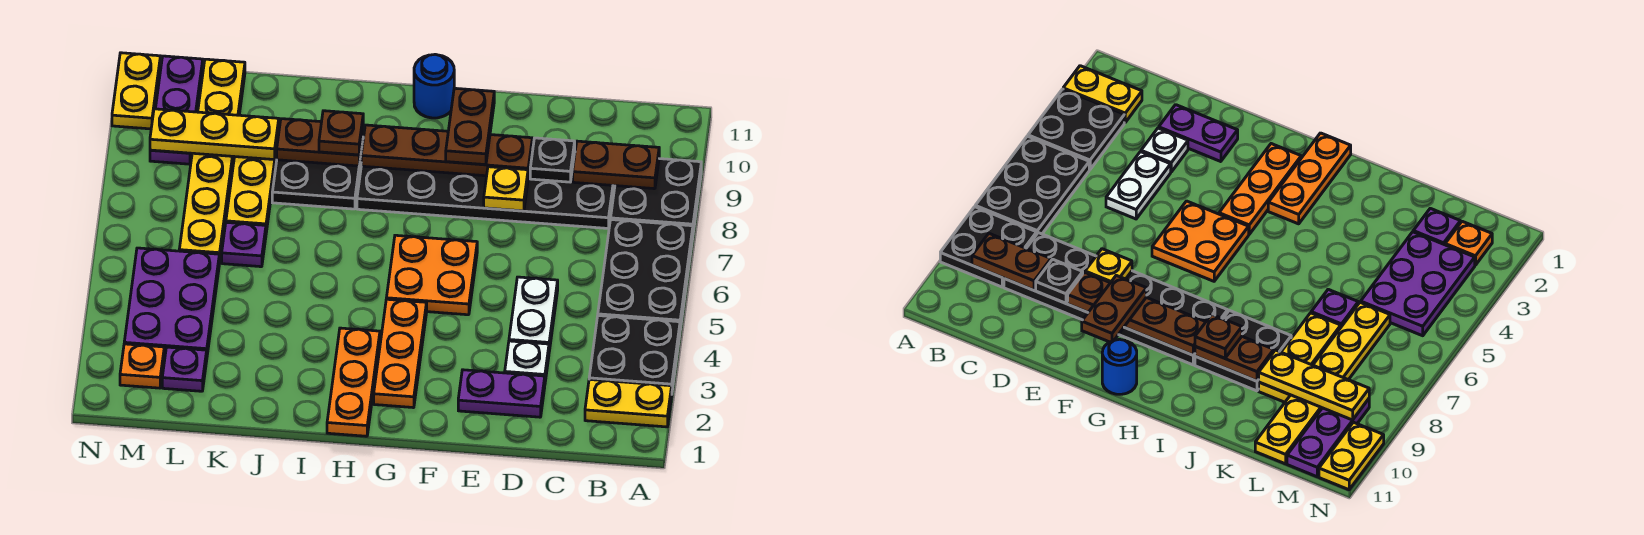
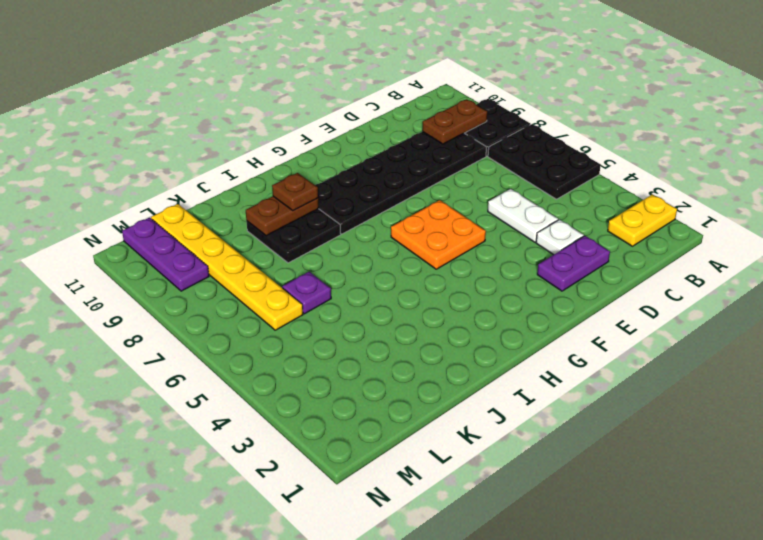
none -> black plate A3:B4 level 1
none -> orange plate G2:G4 level 1
none -> blue round brick G11 level 1

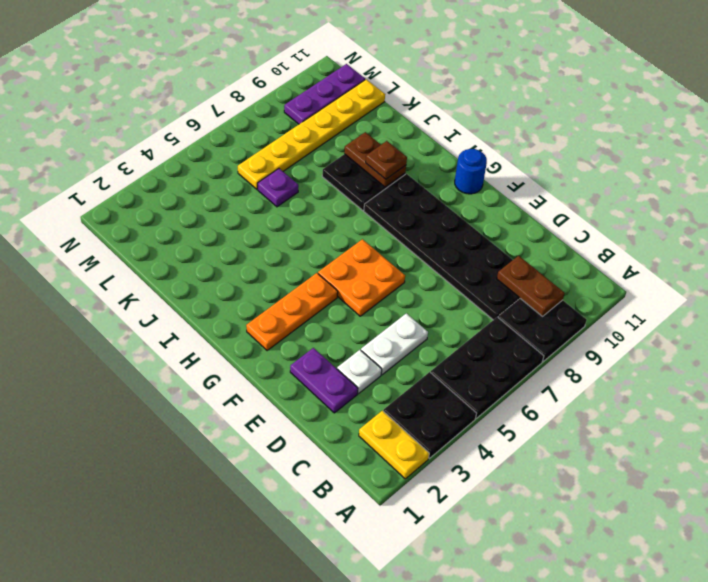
none -> orange plate H1:H3 level 1
none -> yellow plate K7:K9 level 1
none -> purple plate L2 level 1

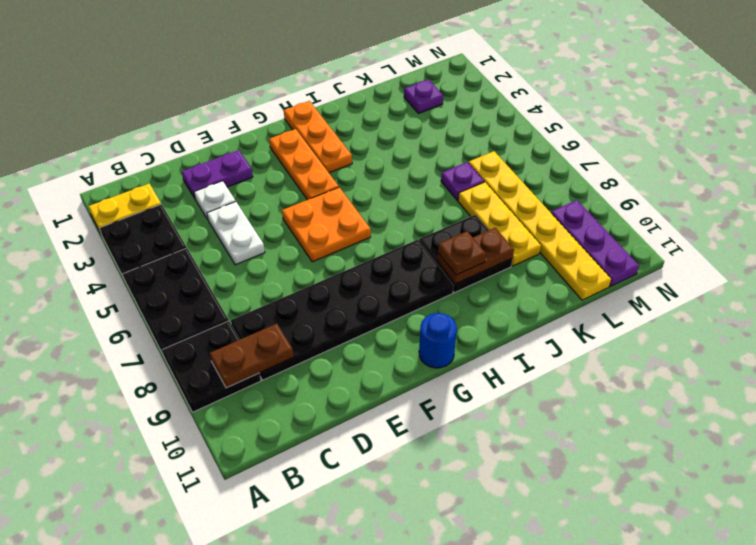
none -> purple plate L3:M5 level 1
none -> orange plate M2 level 1
none -> yellow plate N10:N11 level 1

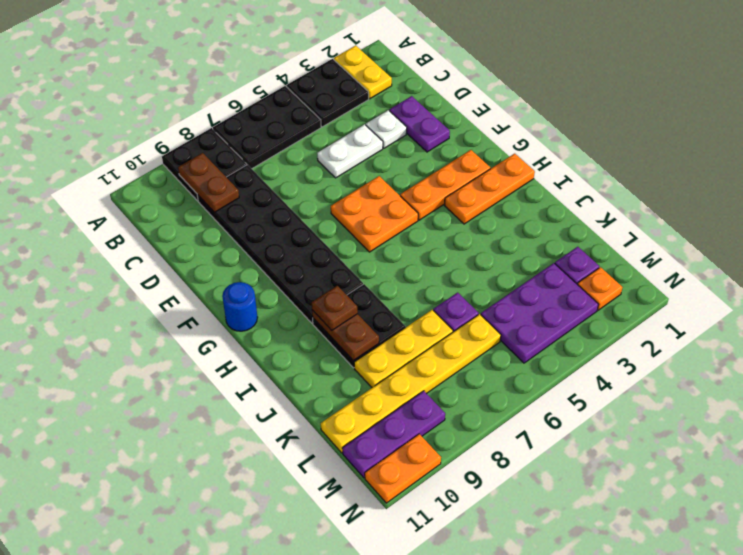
orange plate N10:N11 level 1 -> yellow plate N10:N11 level 1
none -> black plate D9 level 2
none -> yellow plate E8 level 2
none -> brown plate E9:H9 level 2

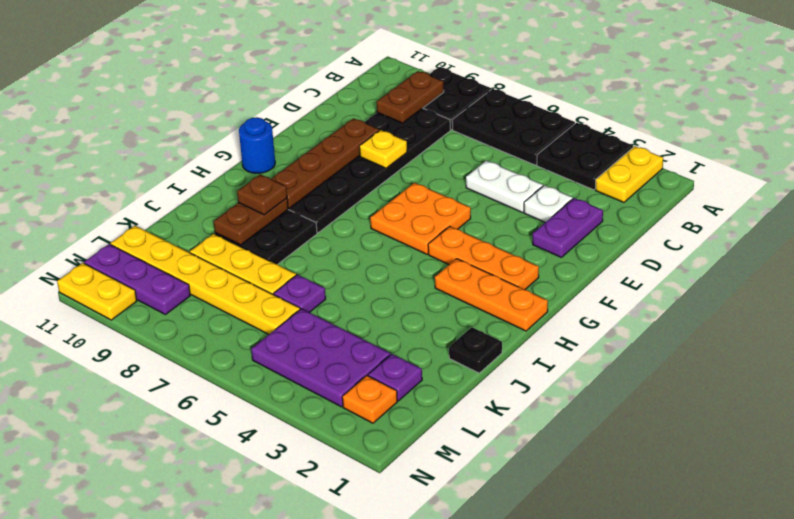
black plate J1 level 1 -> black plate D9 level 2
none -> yellow plate K9:M9 level 2
none -> brown plate F9:F10 level 3

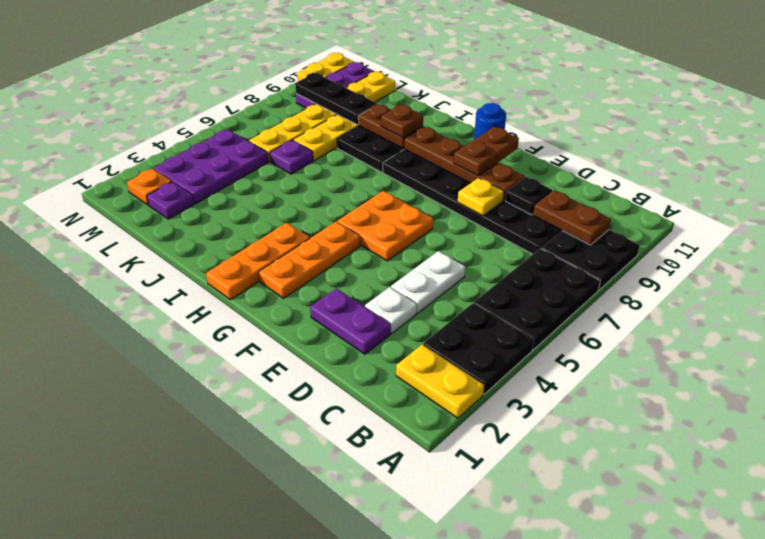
black plate K9:M9 level 2 -> yellow plate K9:M9 level 2

